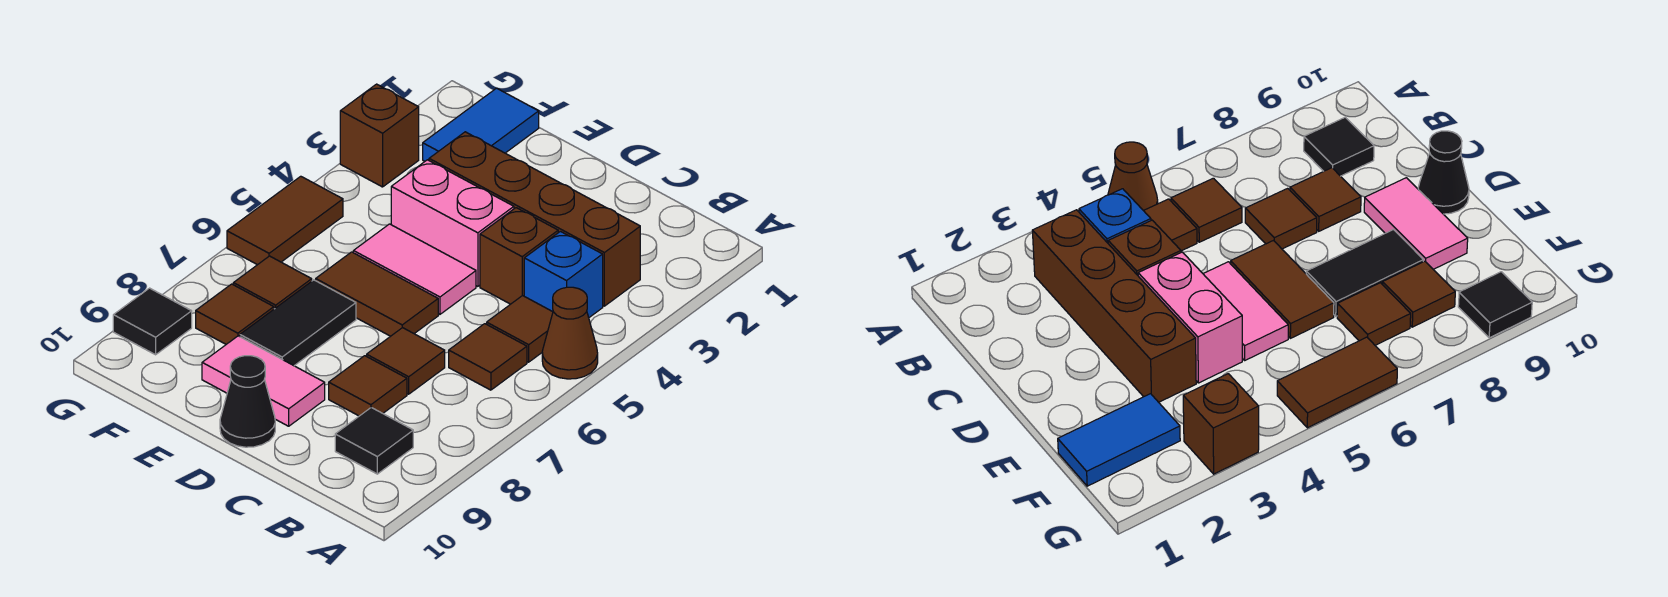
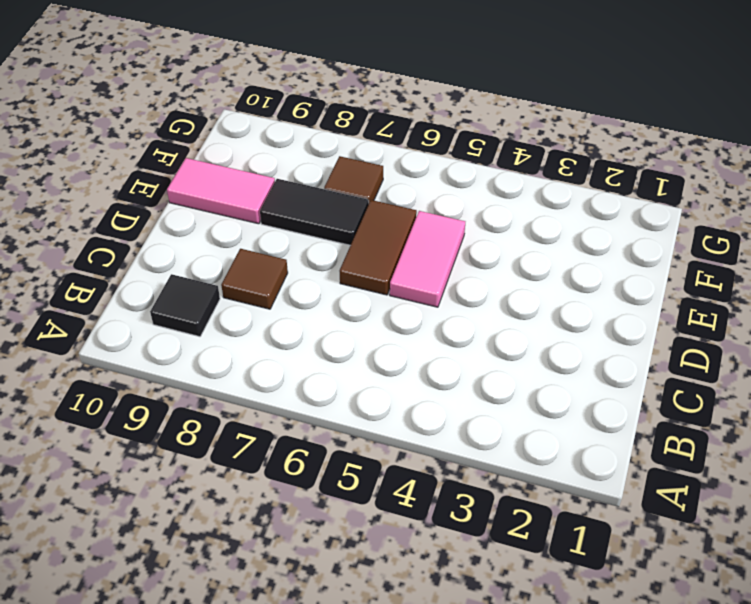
pink tile E9:E10 level 1 -> pink tile D9:E9 level 1
none -> brown cone A5 level 1
none -> brown brick B3:E3 level 1
none -> blue brick B4 level 1

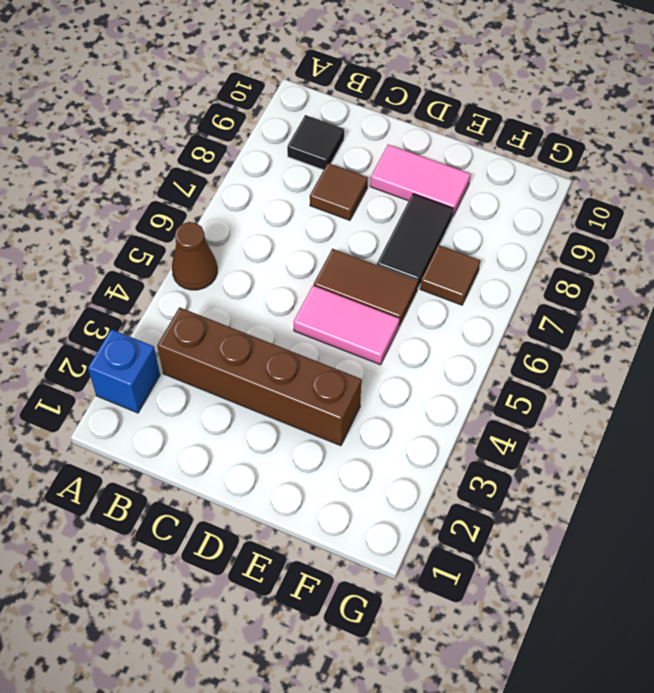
blue brick A2 level 1 -> blue brick B4 level 1
none -> brown tile B5 level 1
none -> brown tile B6 level 1
none -> brown brick C4 level 1

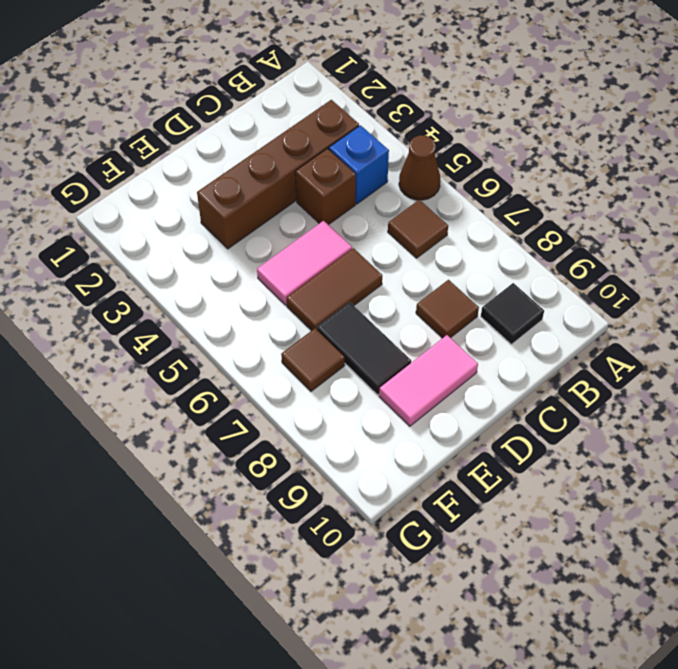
none -> brown tile B5 level 1
none -> brown tile C7 level 1
none -> pink brick D4:E4 level 1

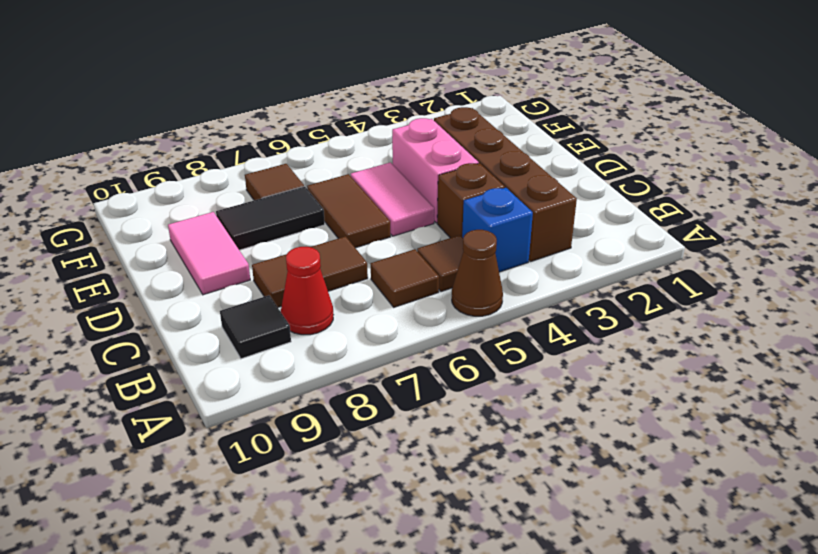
red cone B8 level 1 -> none
none -> black cone D10 level 1
none -> blue tile F1:F2 level 1
none -> brown tile F8 level 1

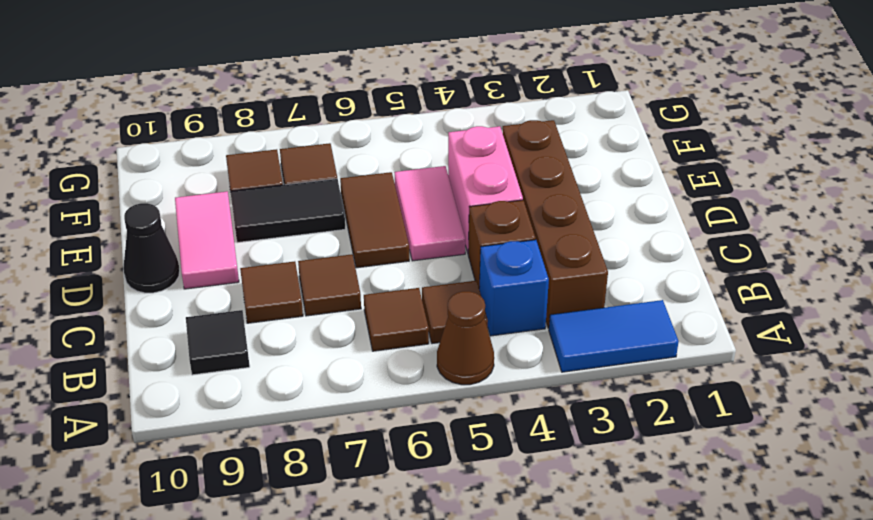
blue tile A2:A3 level 1 -> blue tile F1:F2 level 1
none -> brown brick G3 level 1
none -> brown tile G5:G6 level 1
none -> black tile G9 level 1

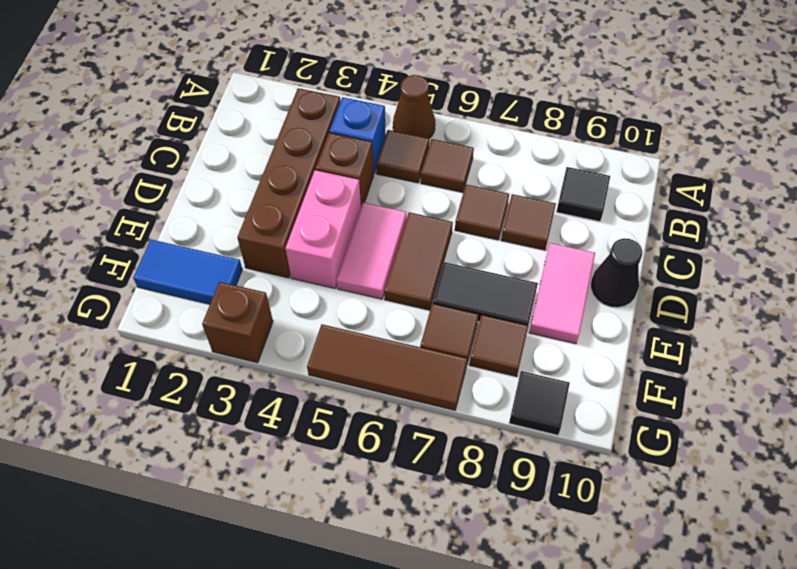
brown tile G5:G7 level 1 -> brown tile G5:G6 level 1

